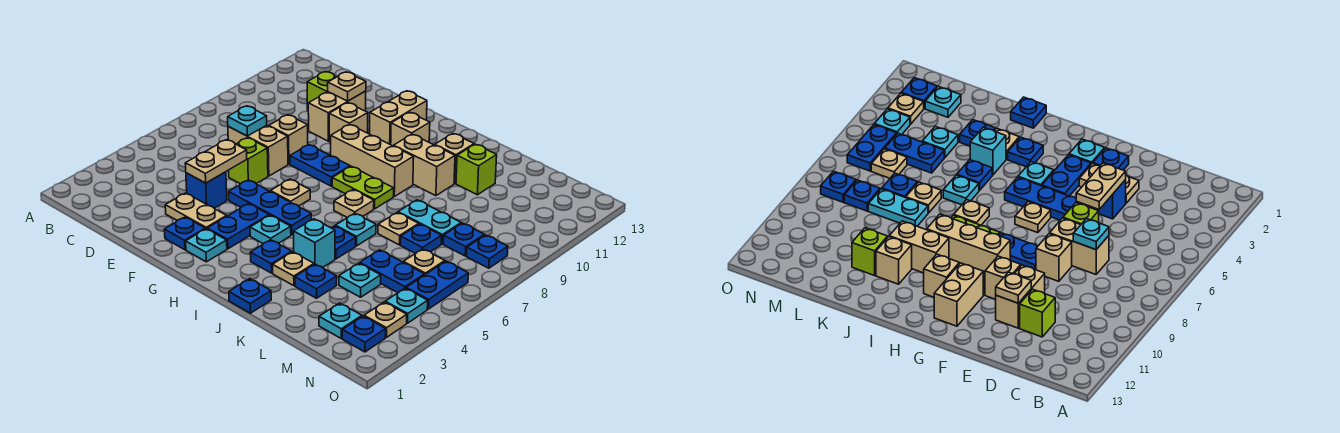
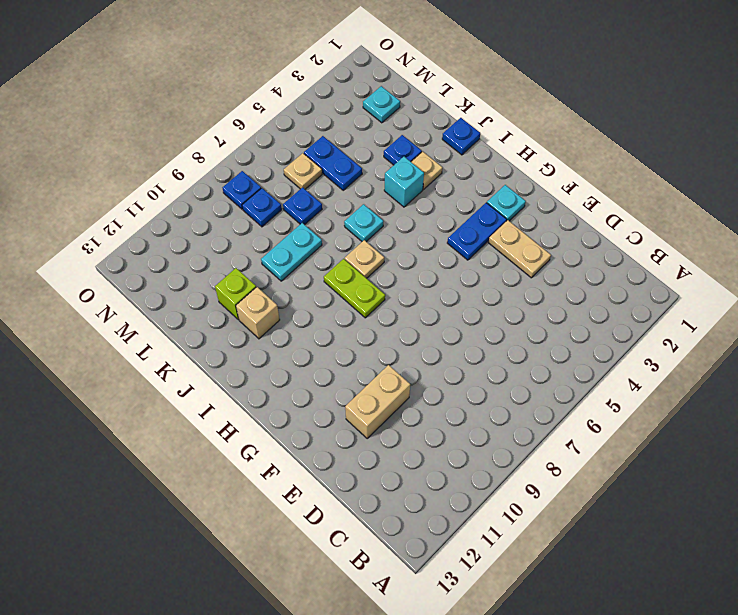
cyan plate K8:K9 level 1 -> cyan plate K8:L8 level 1
none -> tan brick D7:E7 level 1
none -> lime brick D11 level 1
none -> blue brick E4 level 1
none -> lime brick E6 level 1

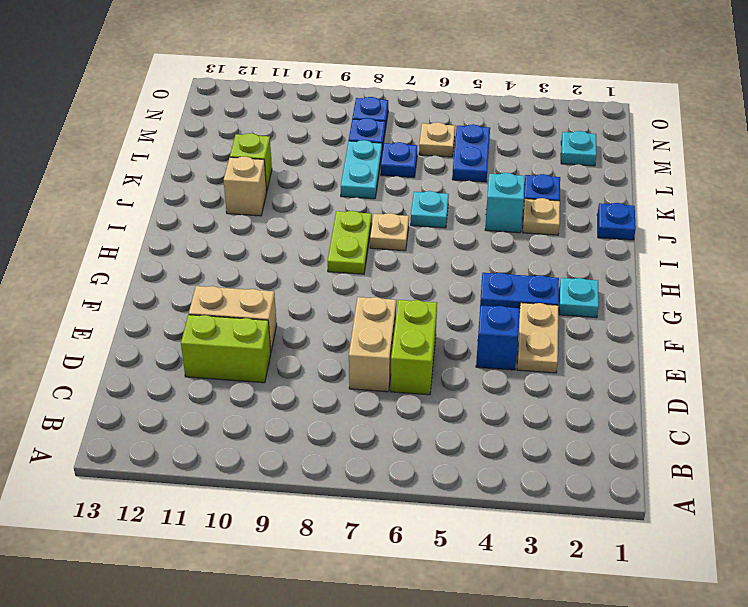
lime brick D6:E6 level 1 -> lime brick E6 level 1
lime brick D10:D11 level 1 -> lime brick D11 level 1
none -> tan brick E8 level 1
none -> blue plate F2 level 1
none -> blue plate F5:H5 level 1
none -> blue plate F8:G8 level 1

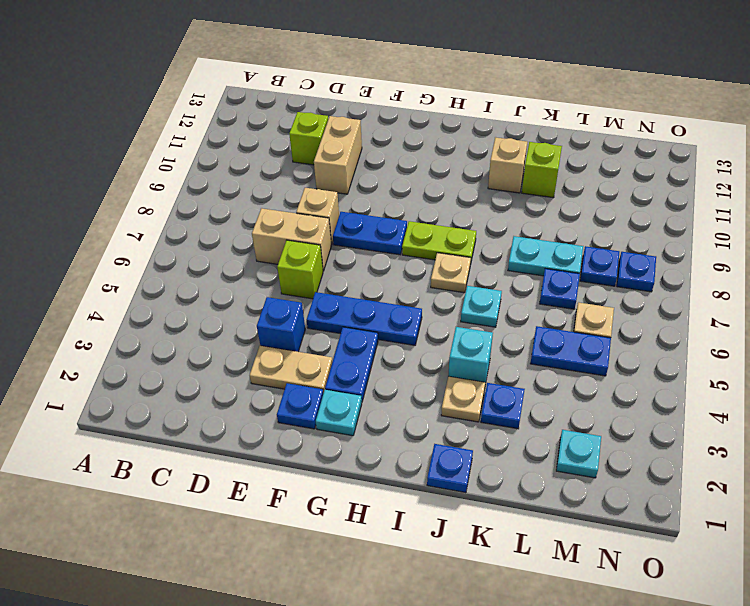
none -> tan brick F10 level 1
none -> tan plate G6 level 1
none -> tan brick G9:I9 level 1
none -> tan brick G11:G12 level 1

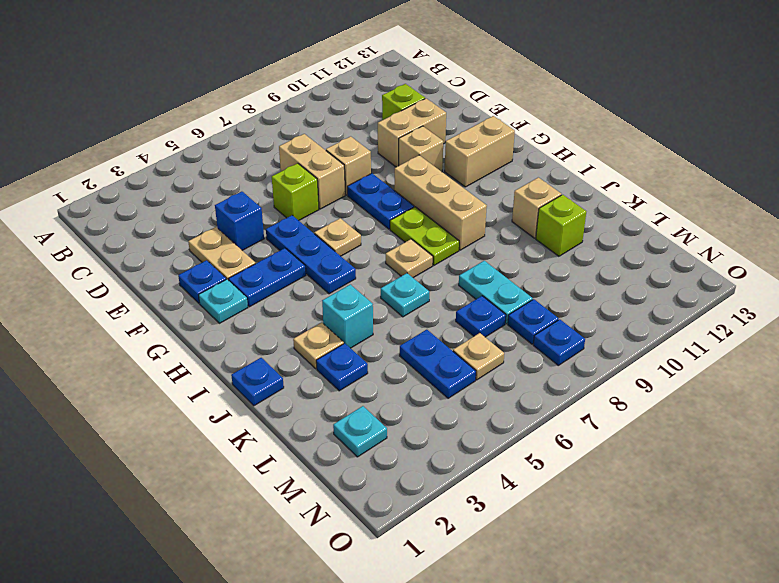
none -> cyan plate H4 level 1
none -> tan brick H11 level 1
none -> blue plate I3 level 1
none -> tan brick I10:J10 level 1

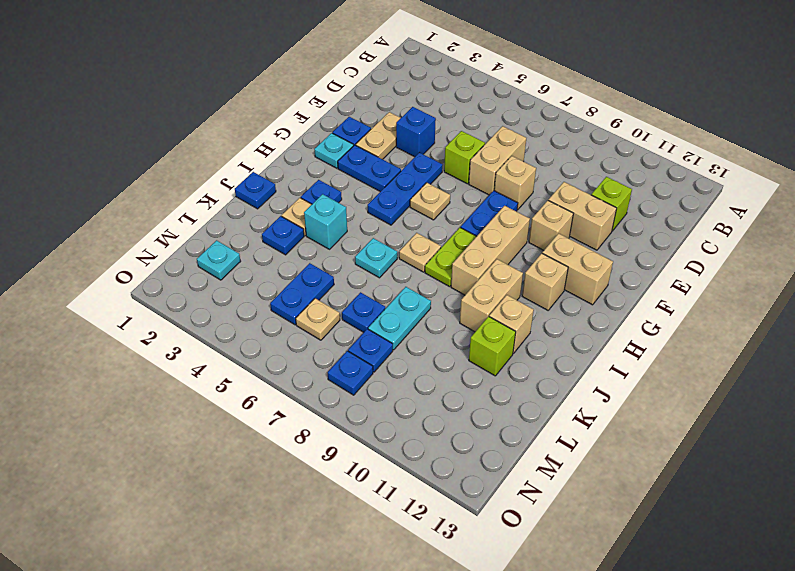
none -> cyan plate H4 level 1
none -> blue plate J5 level 1
none -> tan plate K7 level 1
none -> cyan plate L4 level 1

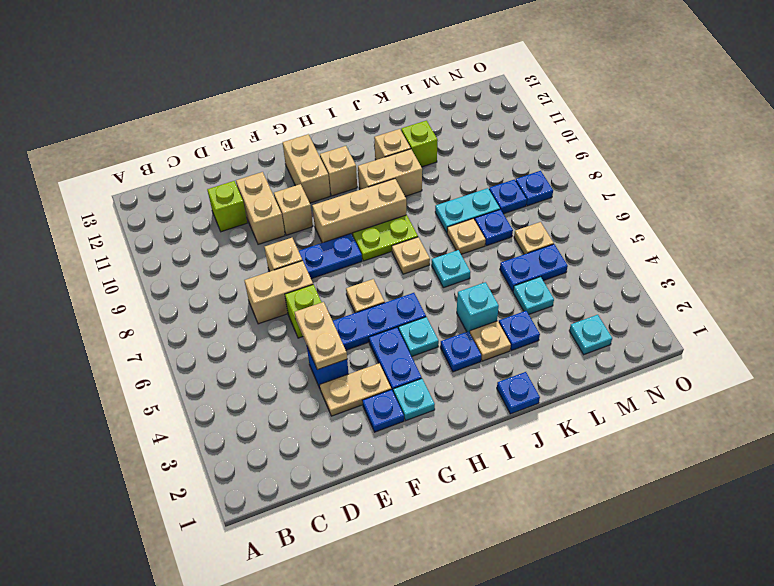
none -> blue plate J5 level 1
none -> blue plate N2 level 1
none -> tan plate N3 level 1
none -> cyan plate N4 level 1

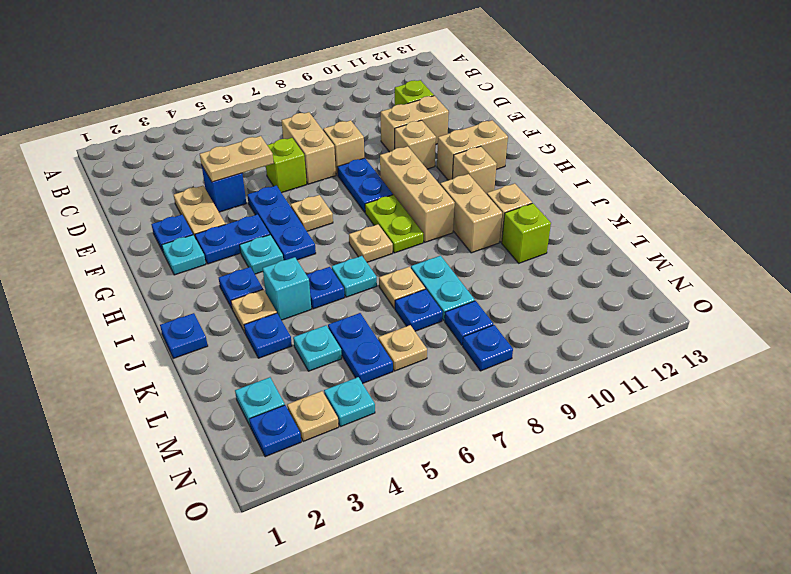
none -> blue plate N5:N6 level 1
none -> cyan plate D7 level 2
none -> tan plate E11 level 2

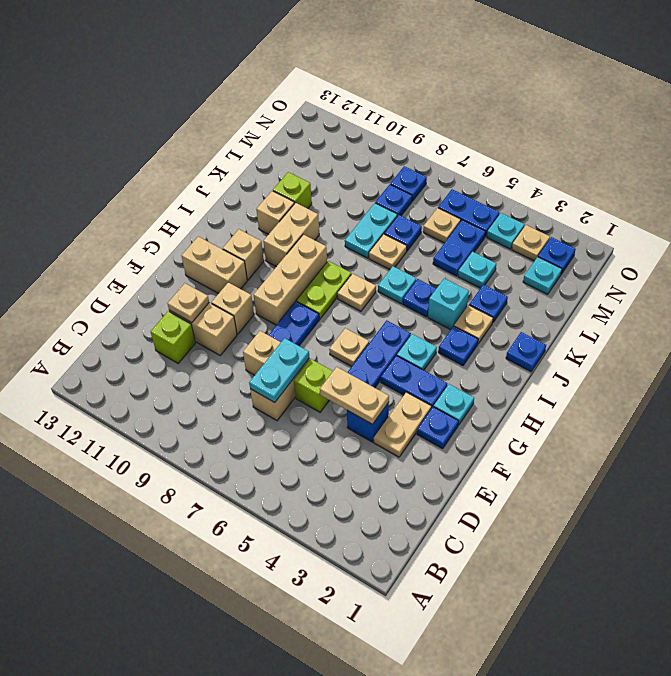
cyan plate D7:E7 level 2 -> cyan plate D7 level 2

